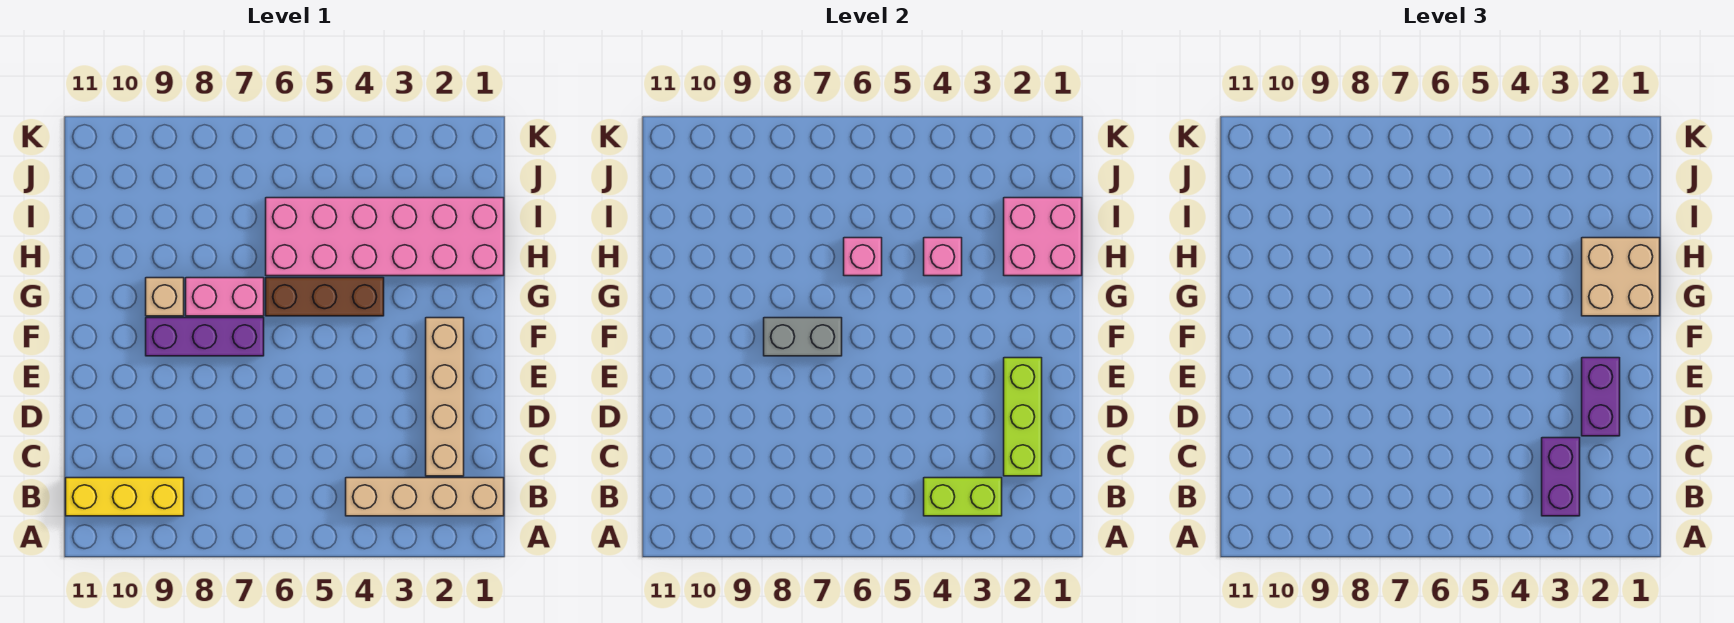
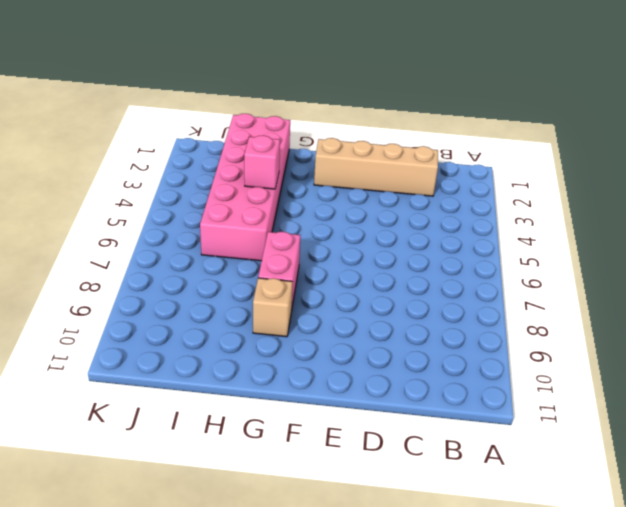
none -> tan brick B1:B4 level 1
none -> yellow brick B9:B11 level 1
none -> purple brick F7:F9 level 1

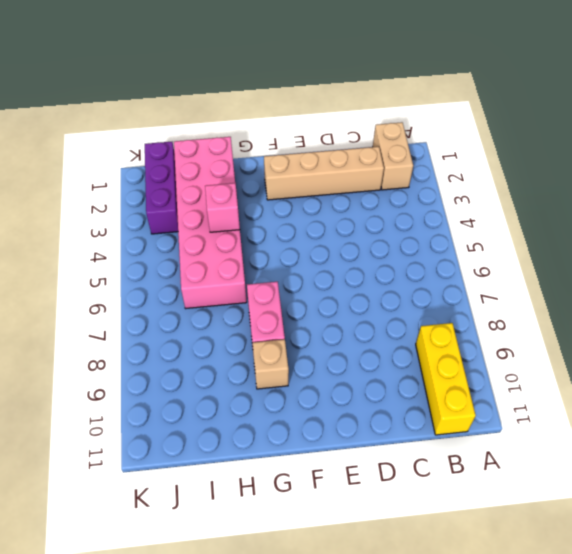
tan brick B1:B2 level 1 -> tan brick B1:B4 level 1
purple brick J1:J3 level 1 -> purple brick F7:F9 level 1
none -> brown brick G4:G6 level 1
none -> lime brick B3:B4 level 2
none -> lime brick C2:E2 level 2

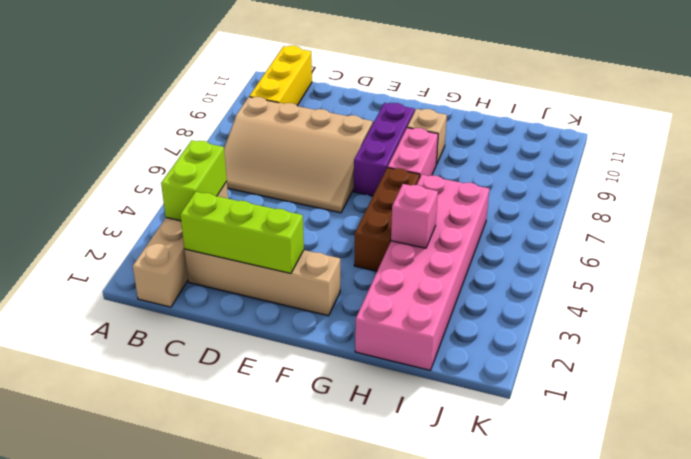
tan slope B6:E8 level 1 top 8 -> none
none -> grey brick F7:F8 level 2
none -> pink brick H1:I2 level 2
none -> pink brick H6 level 2

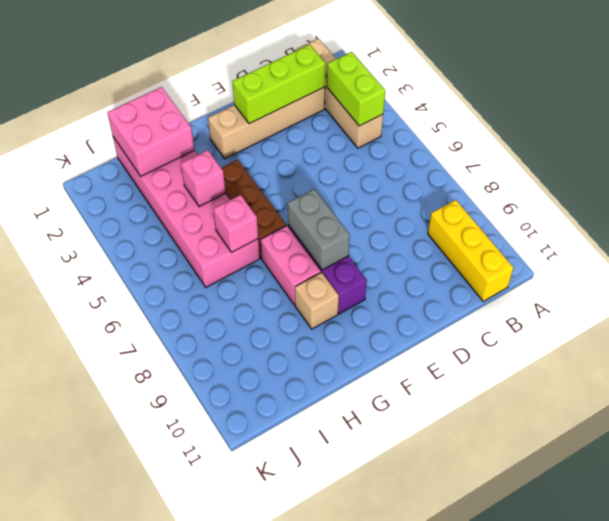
none -> purple brick B3:C3 level 3
none -> purple brick D2:E2 level 3
none -> tan brick G1:H2 level 3

